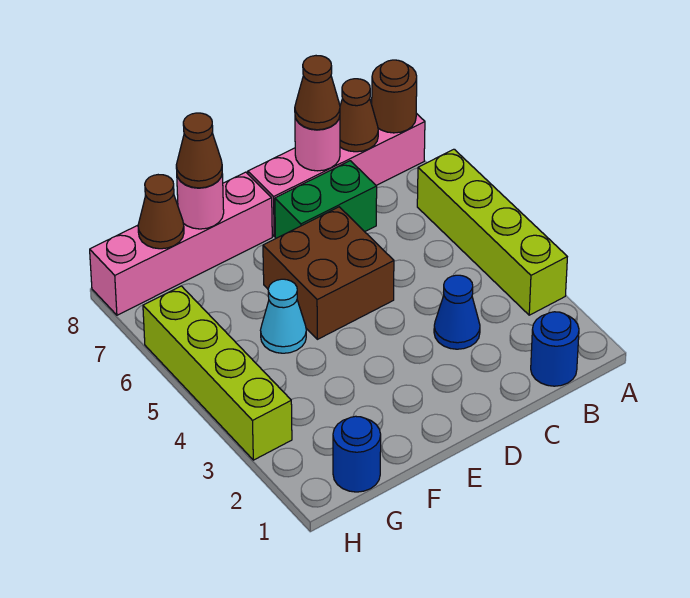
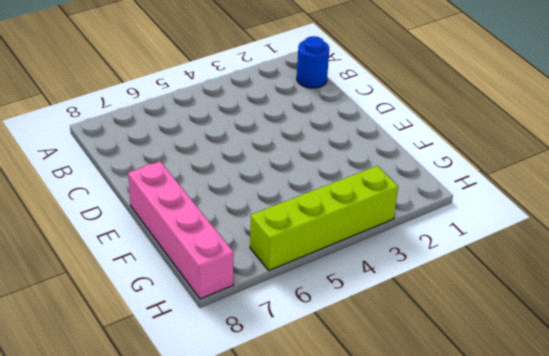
none -> lime brick A3:A6 level 1
none -> pink brick A8:D8 level 1
none -> blue cone C3 level 1

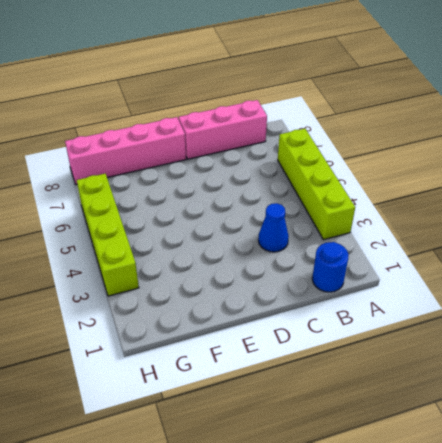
pink brick B8:D8 level 1 -> pink brick A8:D8 level 1
none -> green brick C7:D7 level 1
none -> brown brick D5:E6 level 1
none -> cyan cone F5 level 1

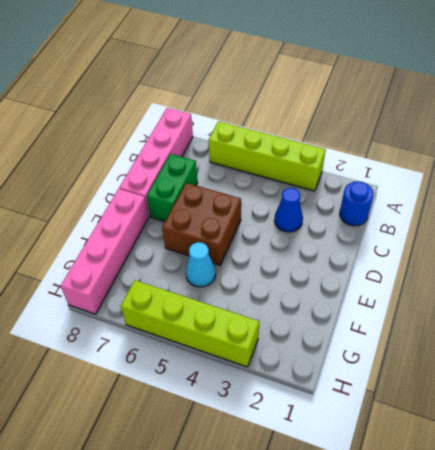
none -> blue round brick G1 level 1
none -> brown round brick A8 level 2
none -> brown cone B8 level 2

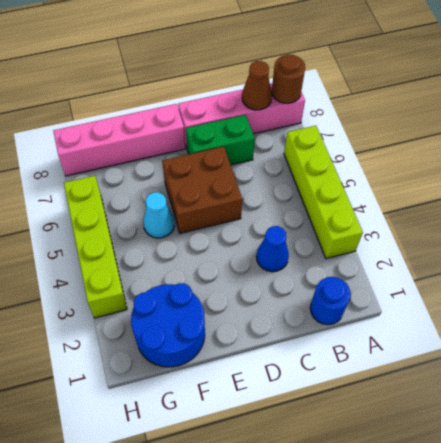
blue round brick F1:G2 level 1 -> blue round brick G1 level 1
none -> pink round brick C8 level 2
none -> pink round brick F8 level 2
none -> brown cone G8 level 2

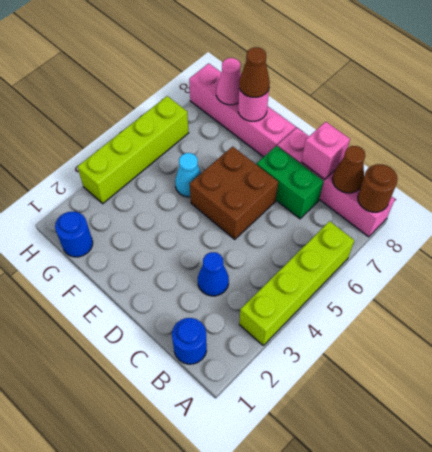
pink brick C8 level 2 -> pink round brick C8 level 2
pink cone G8 level 2 -> brown cone G8 level 2
none -> brown cone C8 level 3

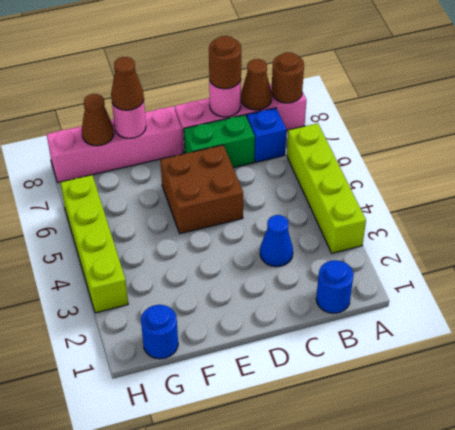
blue brick B7 level 1 -> none
brown round brick C8 level 3 -> brown cone C8 level 3
none -> cyan cone F5 level 1

